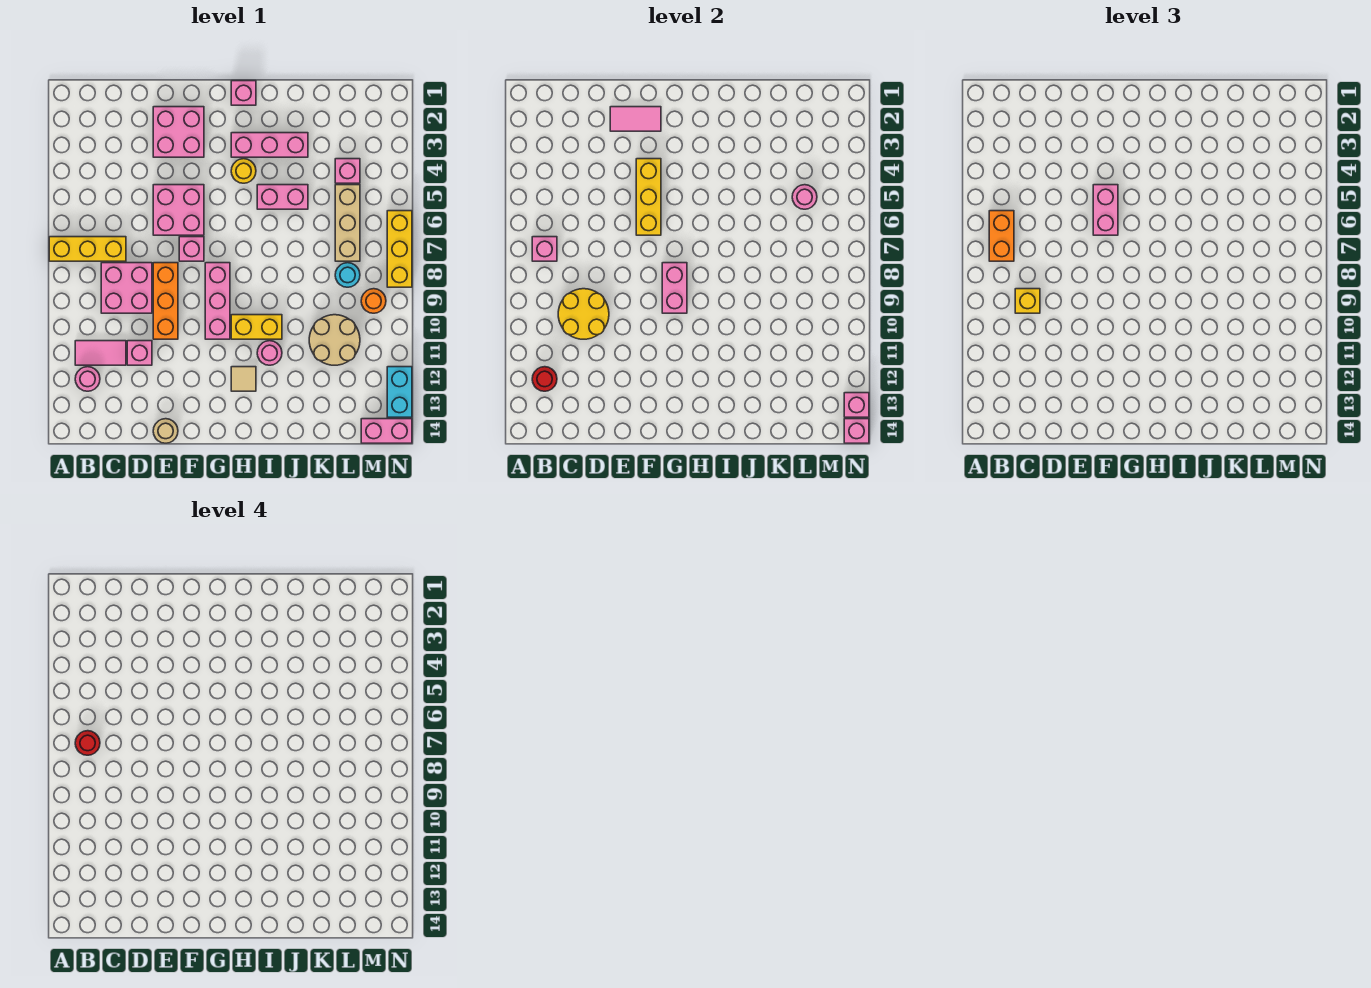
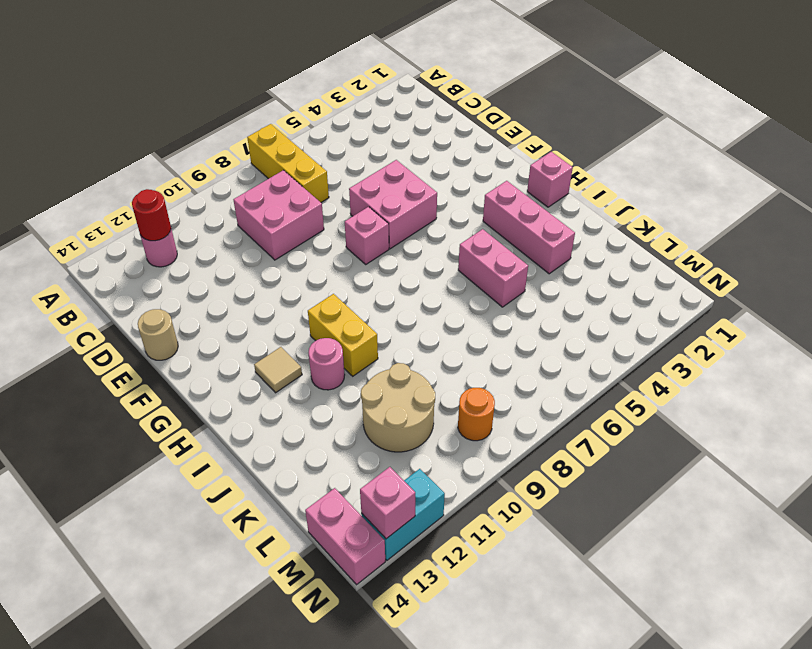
none -> pink tile B11:C11 level 1
none -> pink brick D11 level 1
none -> pink brick E2:F3 level 1
none -> orange brick E8:E10 level 1

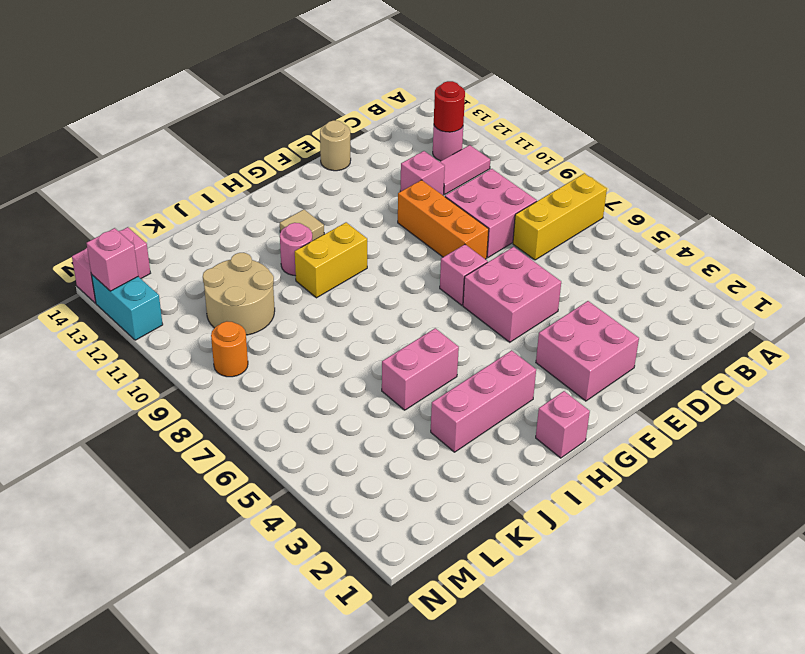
none -> pink brick G8:G10 level 1
none -> yellow round brick H4 level 1
none -> pink brick L4 level 1
none -> tan brick L5:L7 level 1

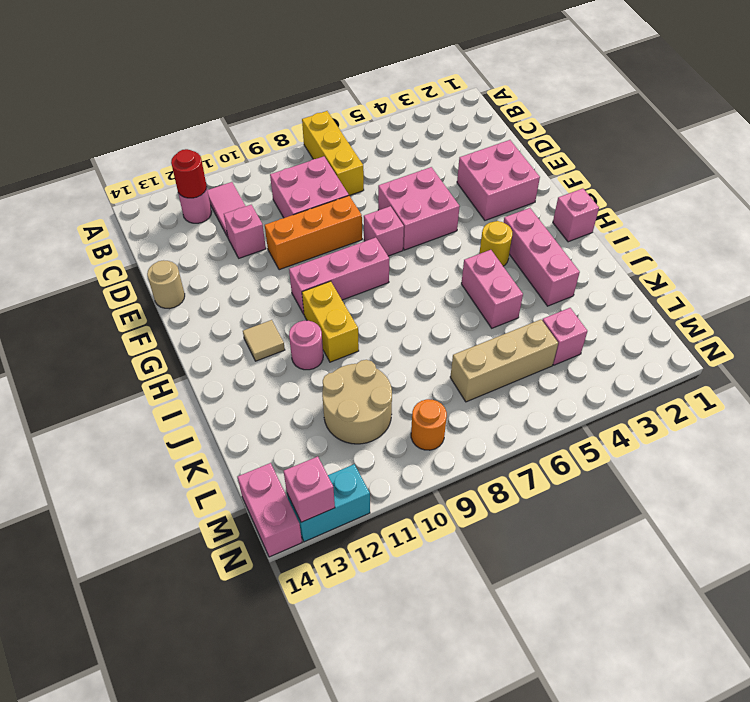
none -> cyan round brick L8 level 1
none -> yellow brick N6:N8 level 1
none -> pink brick B7 level 2
none -> yellow round brick C9:D10 level 2

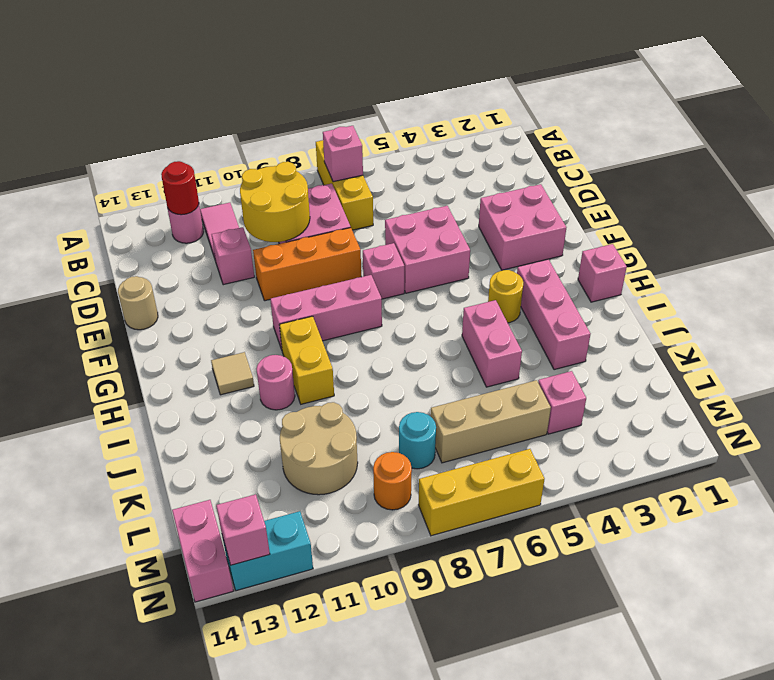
none -> pink tile E2:F2 level 2
none -> yellow brick F4:F6 level 2
none -> pink brick G8:G9 level 2
none -> pink round brick L5 level 2

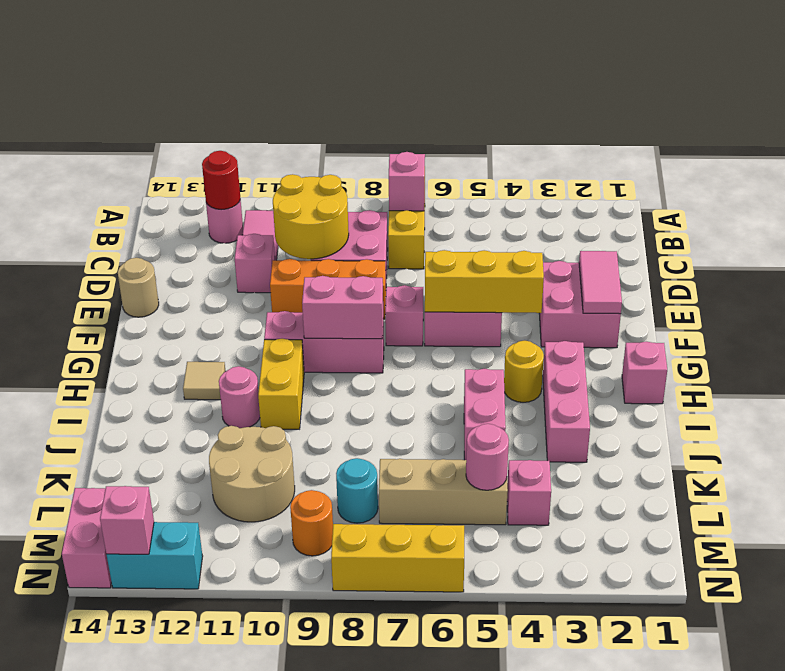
none -> pink brick N14 level 2
none -> orange brick B6:B7 level 3
none -> yellow brick C9 level 3
none -> pink brick F5:F6 level 3

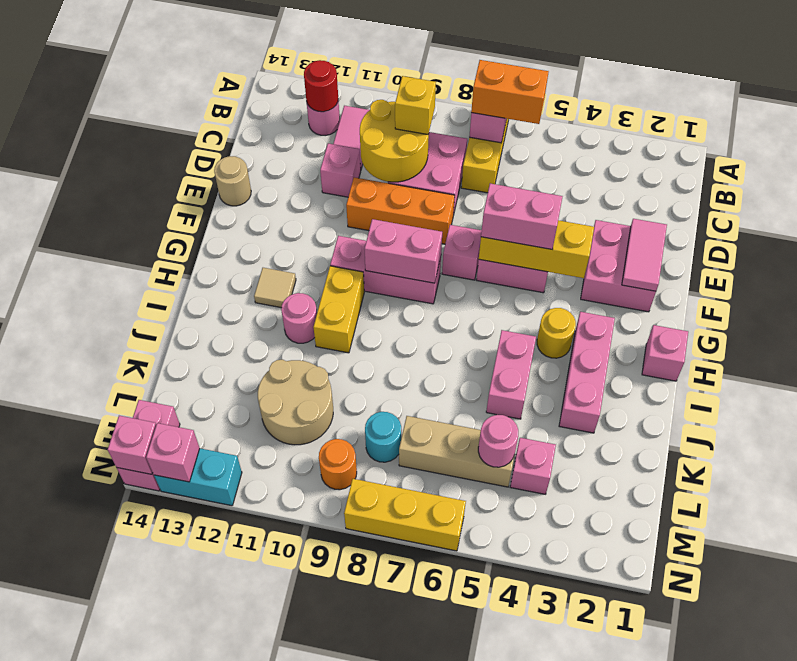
none -> red round brick B7 level 4

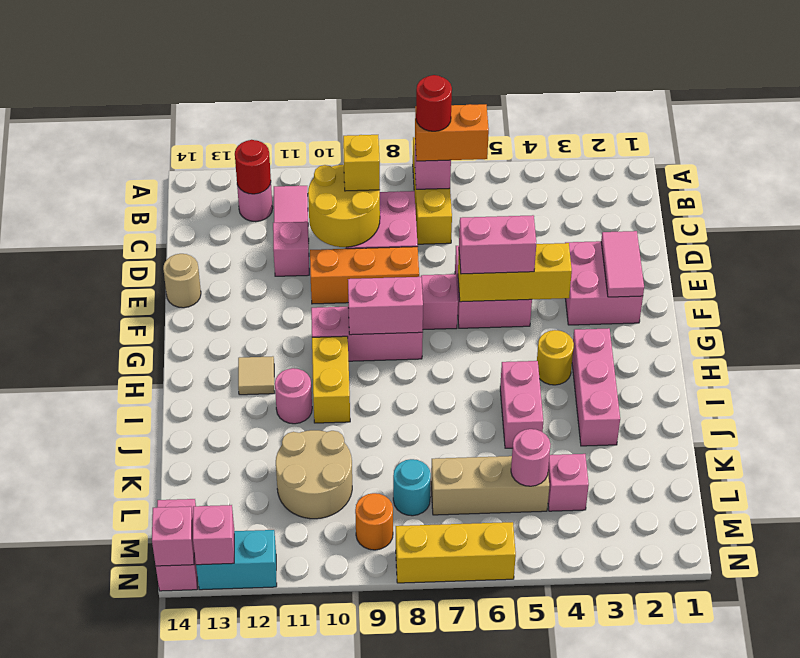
none -> pink brick H1 level 1

